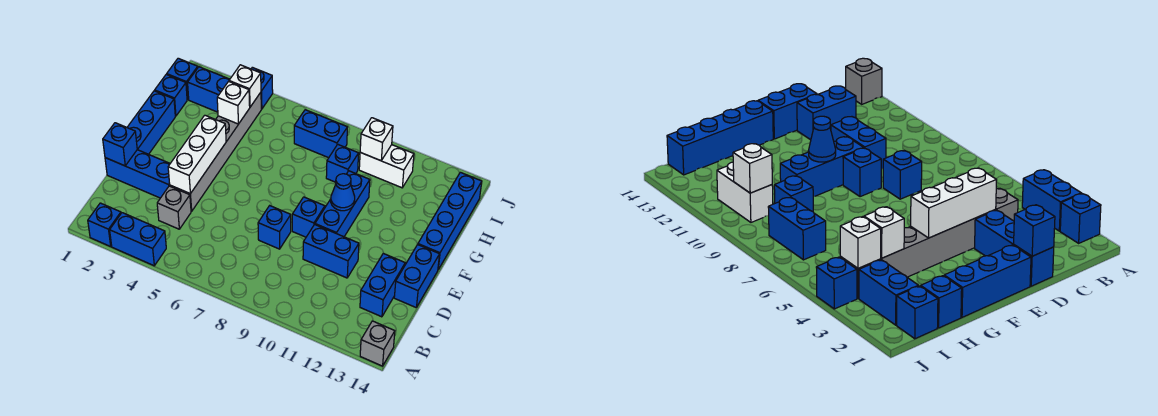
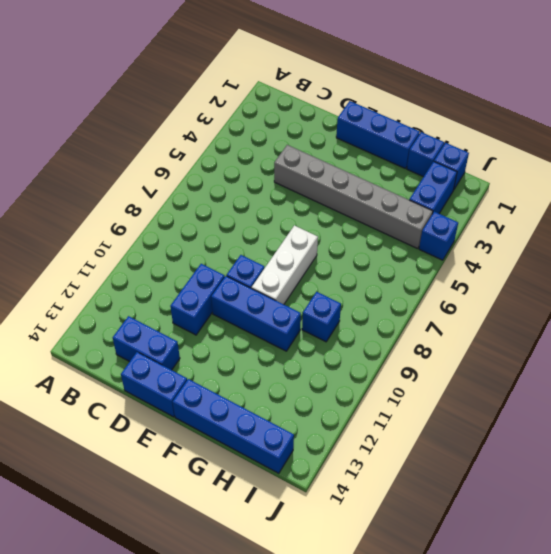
white brick F7:F9 level 1 -> white brick D4:F4 level 2
none -> blue brick A2 level 1
none -> blue brick A3:A4 level 1
none -> grey brick A14 level 1

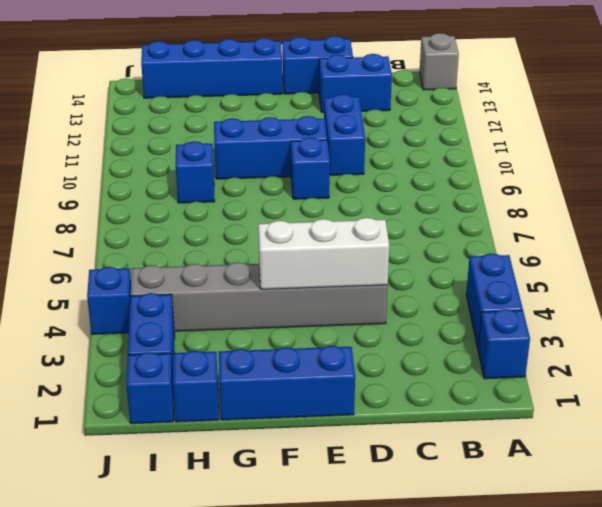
none -> grey brick C4 level 1
none -> blue brick D1:D3 level 1
none -> blue brick D8 level 1

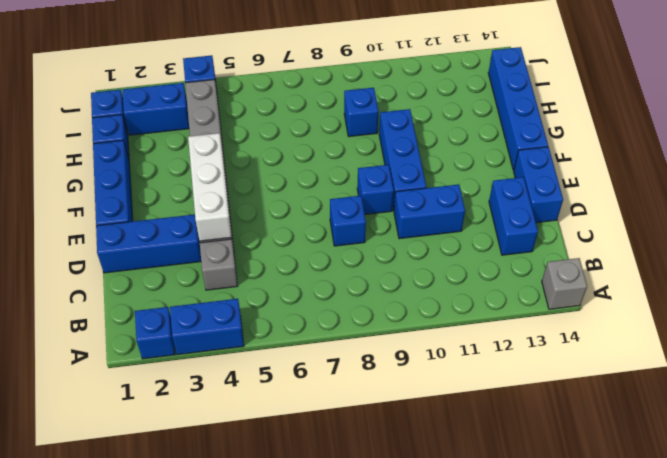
none -> blue brick I7:I8 level 1
none -> white brick I10:I11 level 1
none -> blue brick D1 level 2

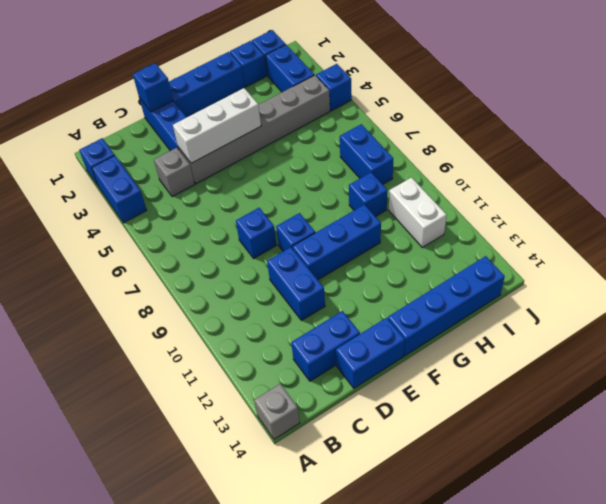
none -> blue cone F10 level 2
none -> white brick H4 level 2
none -> white brick I4 level 2

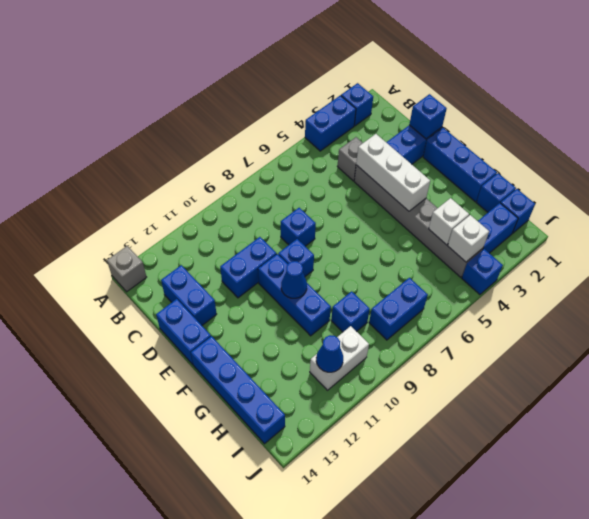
blue cone I11 level 2 -> none
none -> white brick I10 level 2

